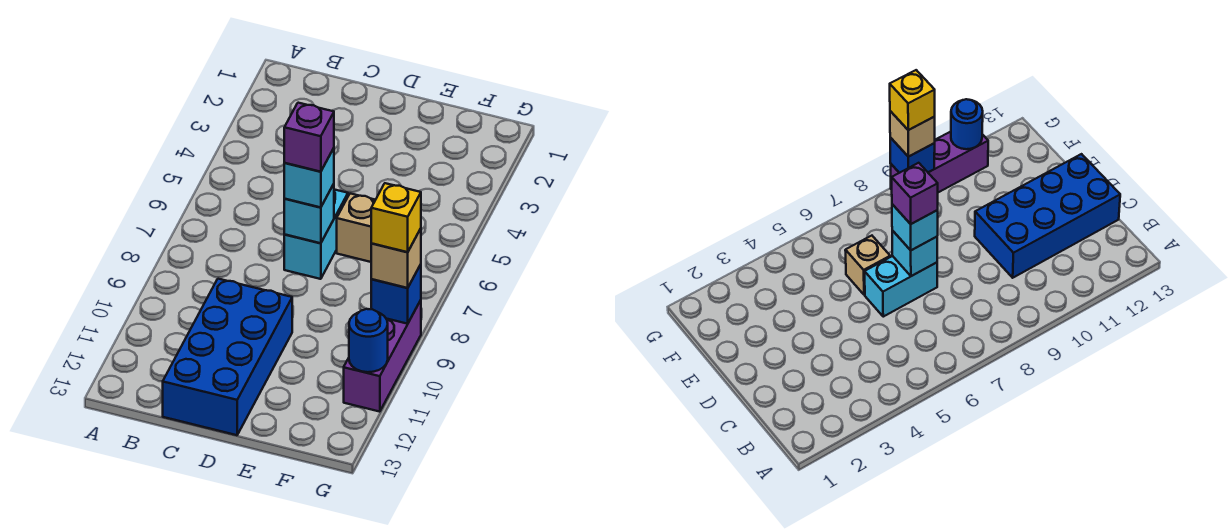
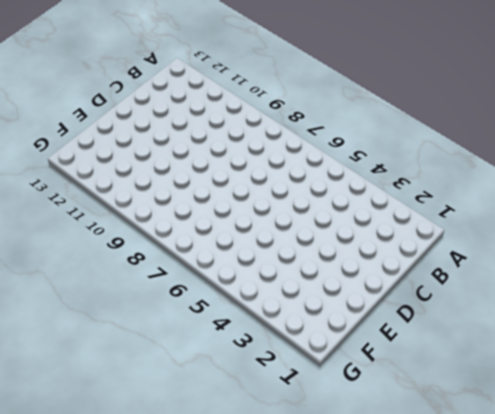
none -> blue brick C10:D13 level 1
none -> cyan brick D6:D7 level 1

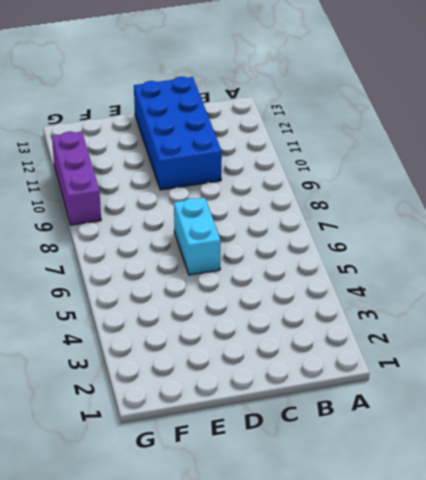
none -> tan brick E6 level 1
none -> cyan brick D7 level 2

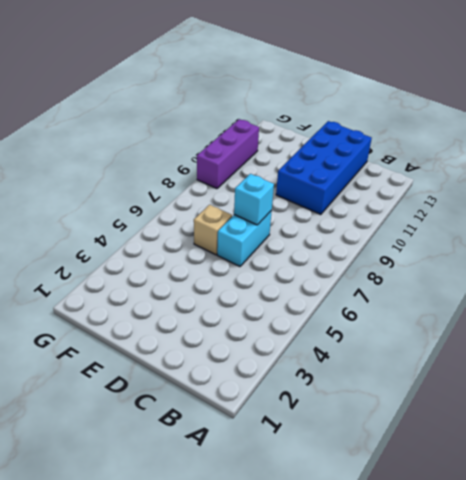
none -> blue brick G9 level 2
none -> blue round brick G11 level 2

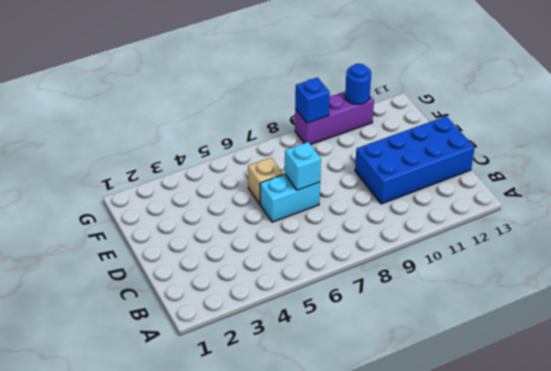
none -> cyan brick D7 level 3
none -> tan brick G9 level 3

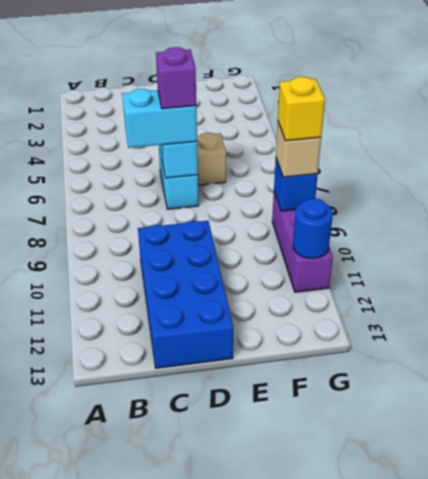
cyan brick C7:D7 level 3 -> cyan brick D7 level 3

